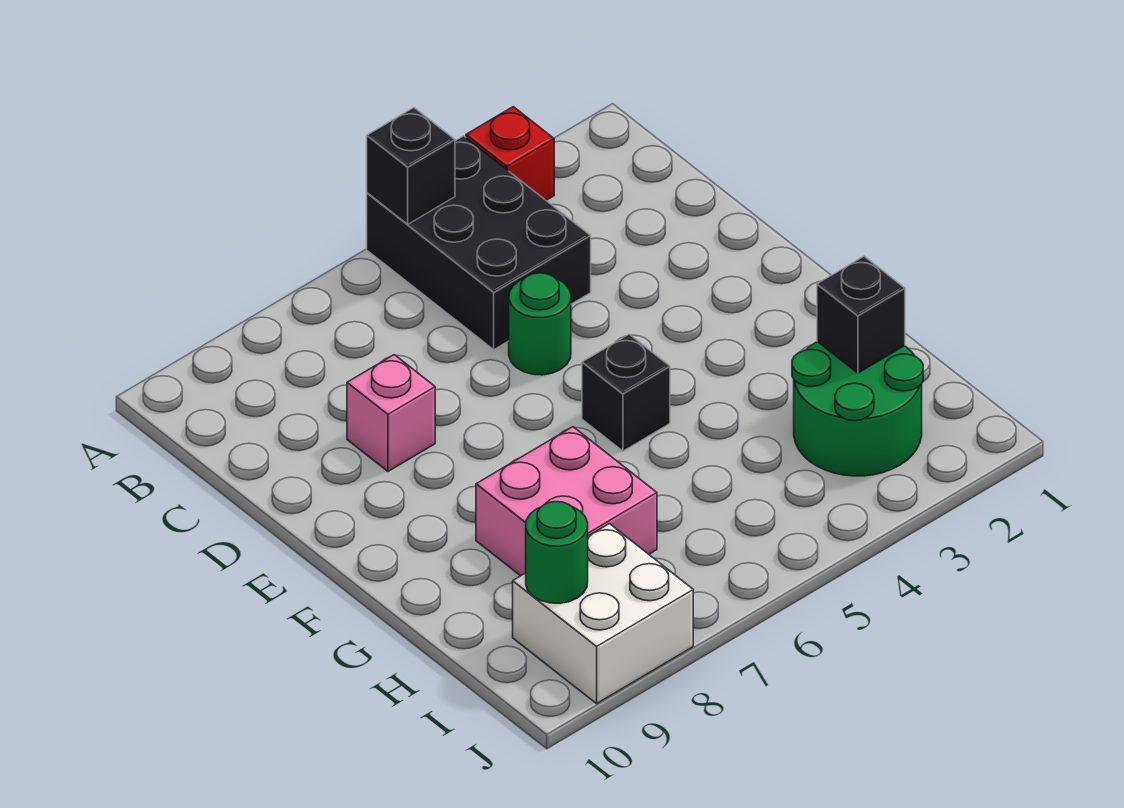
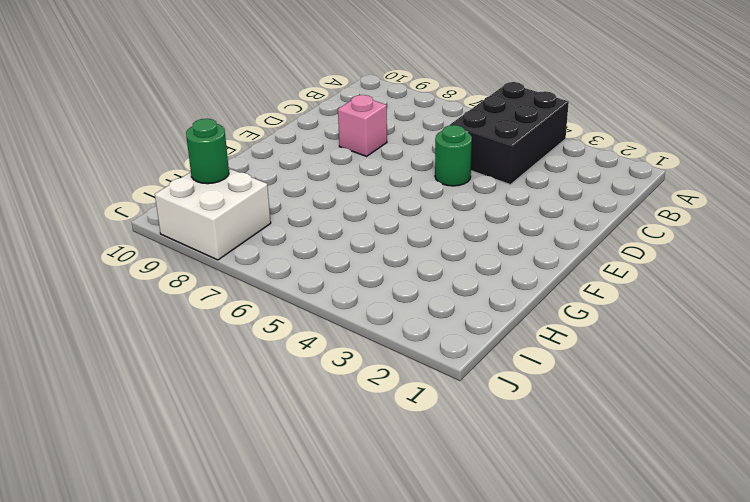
none -> red brick A3 level 1
none -> black brick F5 level 1

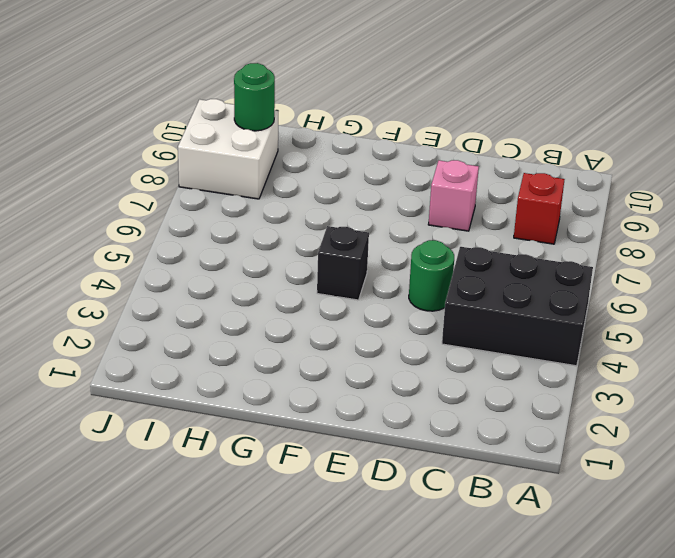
red brick B8 level 1 -> red brick A3 level 1
none -> pink brick G7:H8 level 1
none -> green round brick H2:I3 level 1

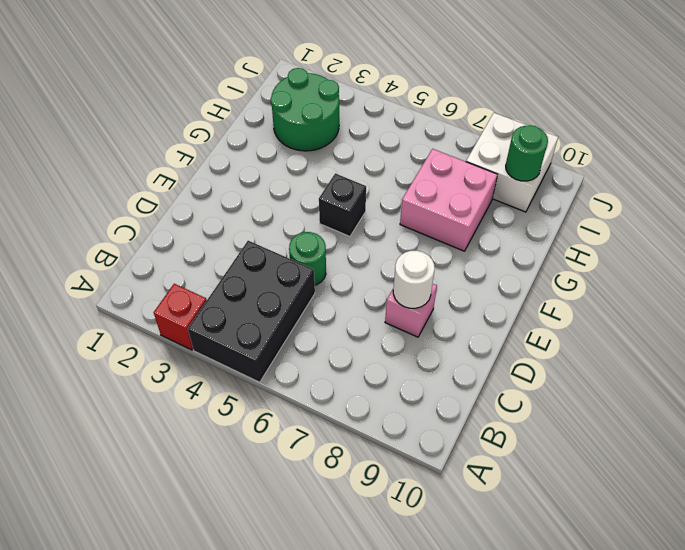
white round brick D8 level 2 -> none
none -> black brick A5 level 2
none -> black brick H2 level 2

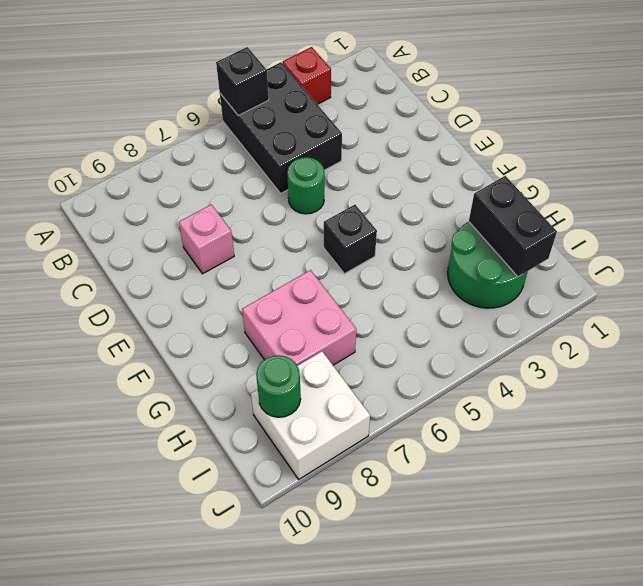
black brick H2:I2 level 2 -> black brick H2 level 2

